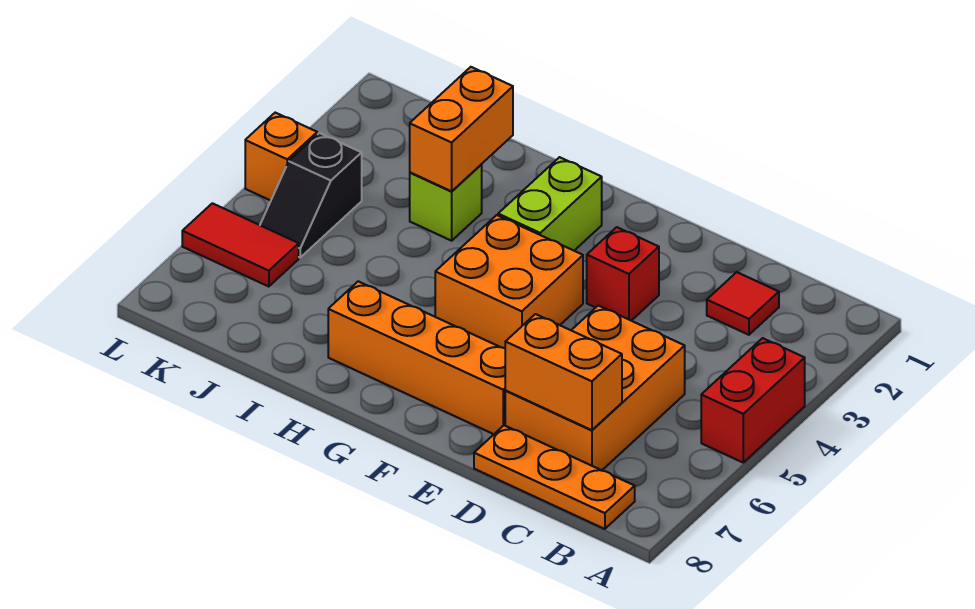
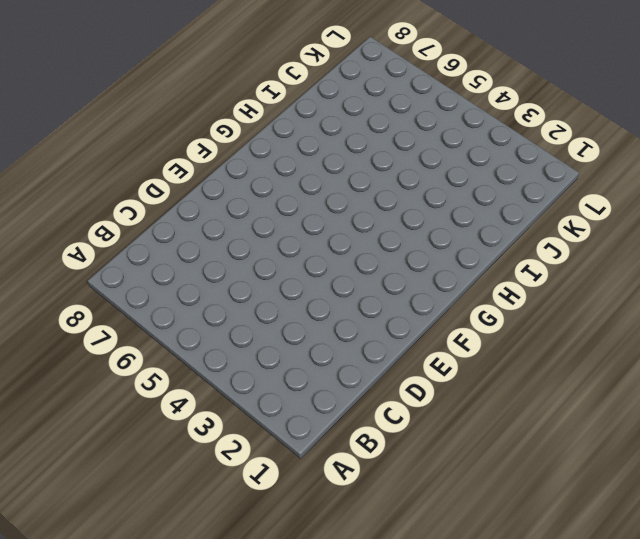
none -> red brick A4:A5 level 1
none -> orange plate B8:D8 level 1
none -> red tile C2 level 1

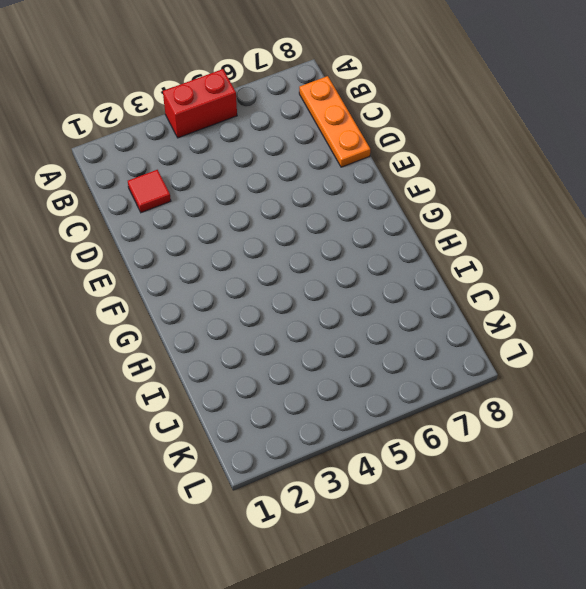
none -> orange brick C5:D7 level 1
none -> red brick E3 level 1
none -> orange brick E7:H7 level 1

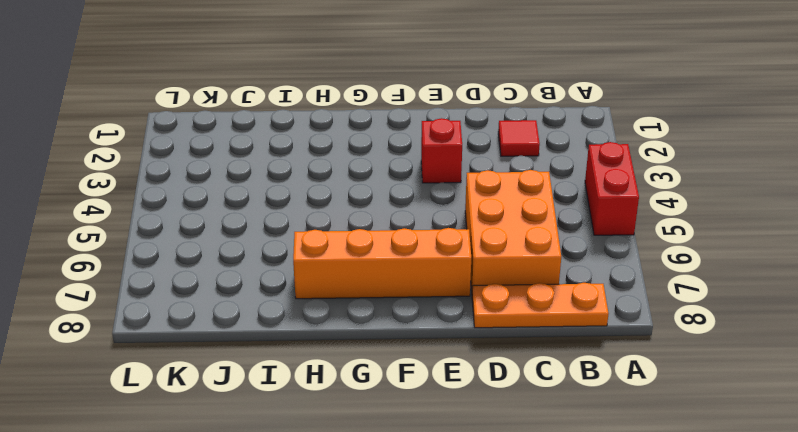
none -> orange brick F4:G5 level 1
none -> lime brick G2:G3 level 1
none -> lime brick I3 level 1

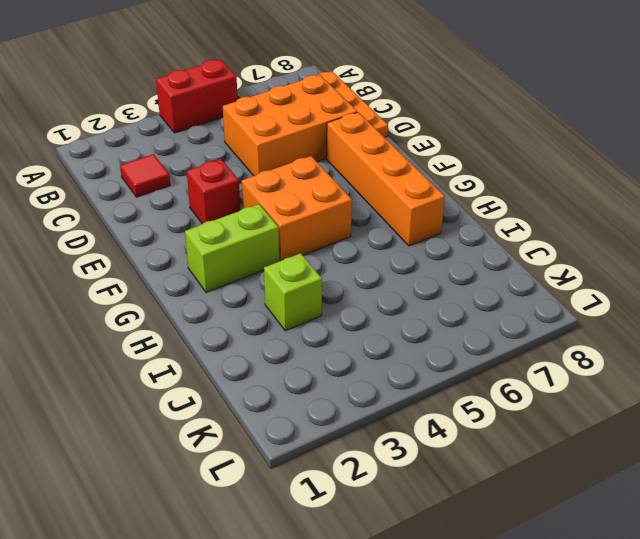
none -> black slope K4:K5 level 1 top 4
none -> red tile K6:L6 level 1
none -> orange brick L4 level 1

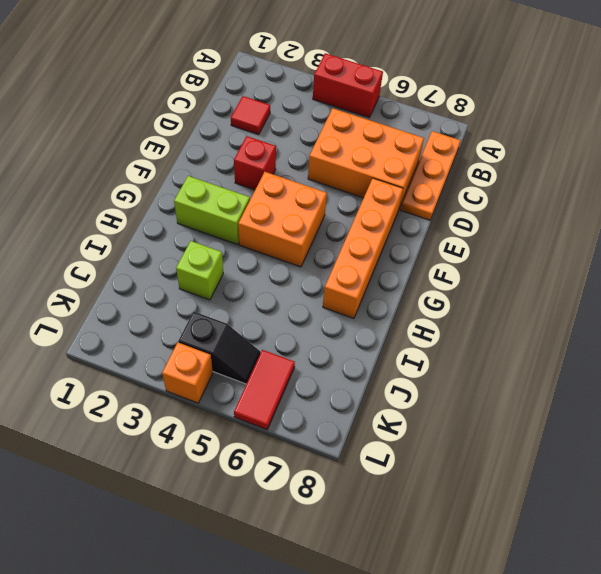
none -> orange brick C7:D7 level 2
none -> orange brick I2:I3 level 2

